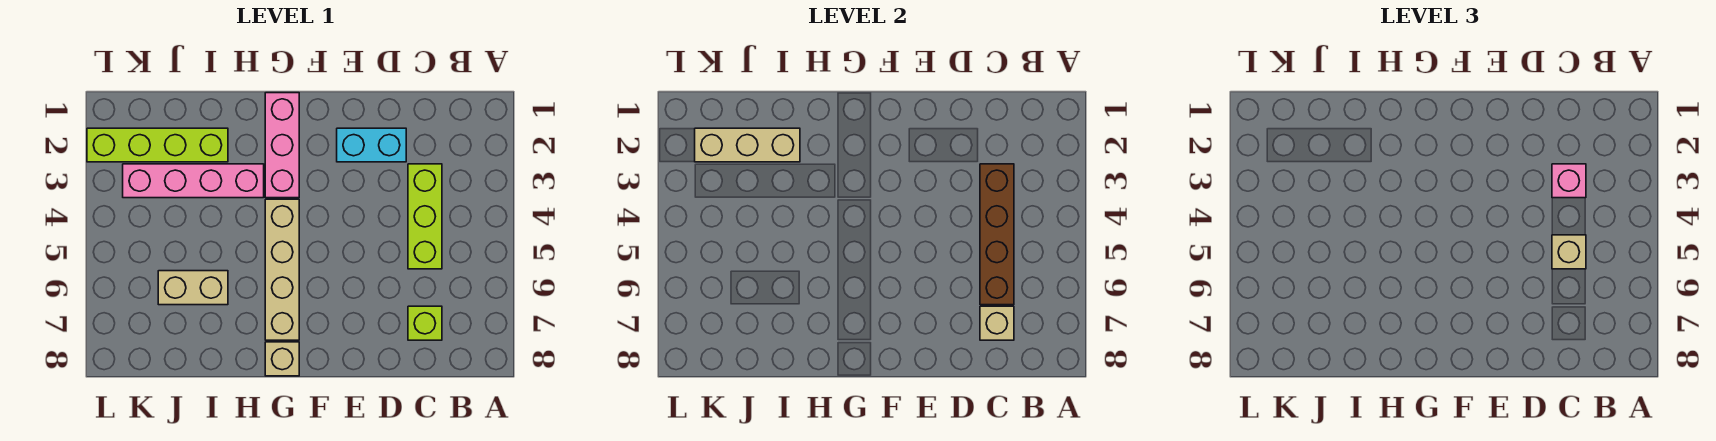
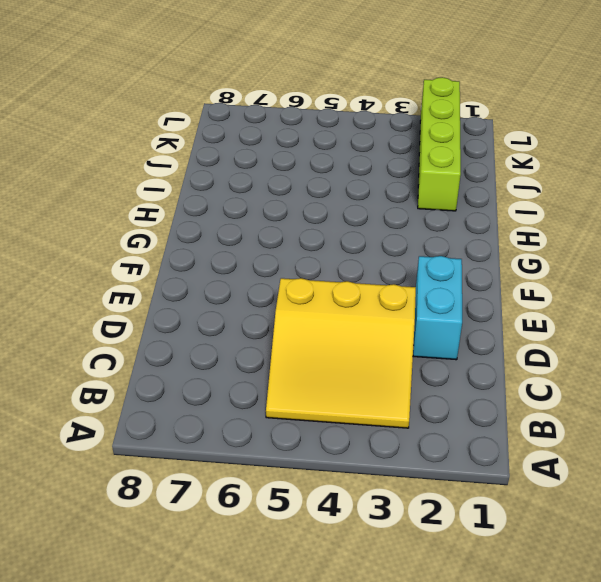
yellow slope B3:D5 level 1 top D -> lime brick C3:C5 level 1
none -> lime brick C7 level 1
none -> pink brick G1:G3 level 1
none -> tan brick G4:G7 level 1

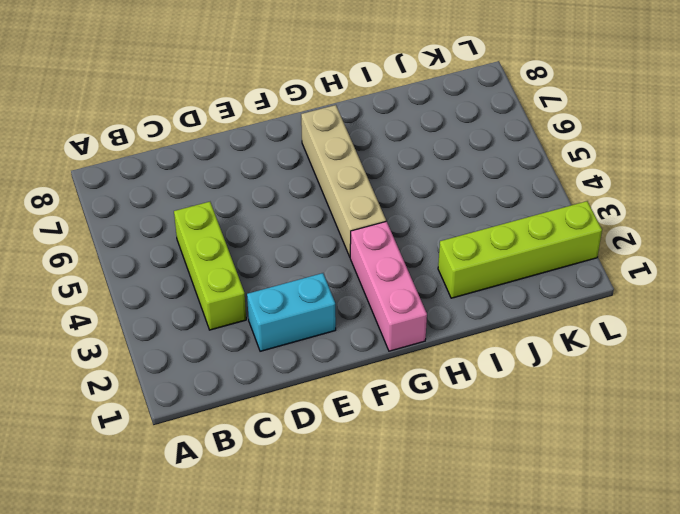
none -> lime brick C7 level 1
none -> tan brick G8 level 1
none -> pink brick H3:K3 level 1

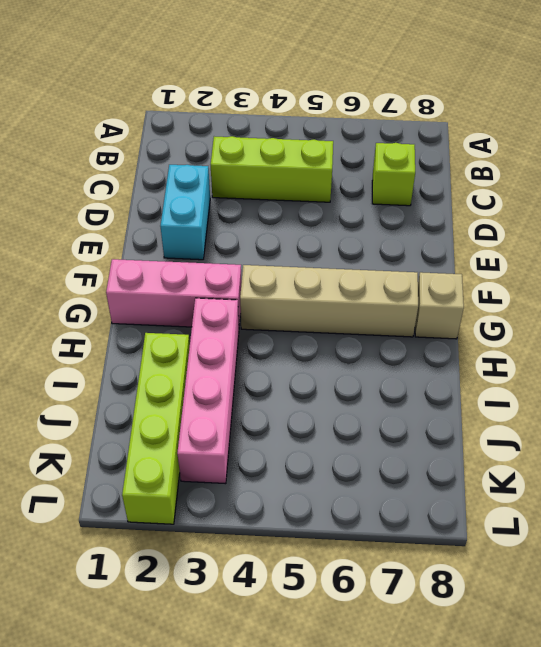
none -> tan brick I6:J6 level 1
none -> brown brick C3:C6 level 2
none -> tan brick C7 level 2

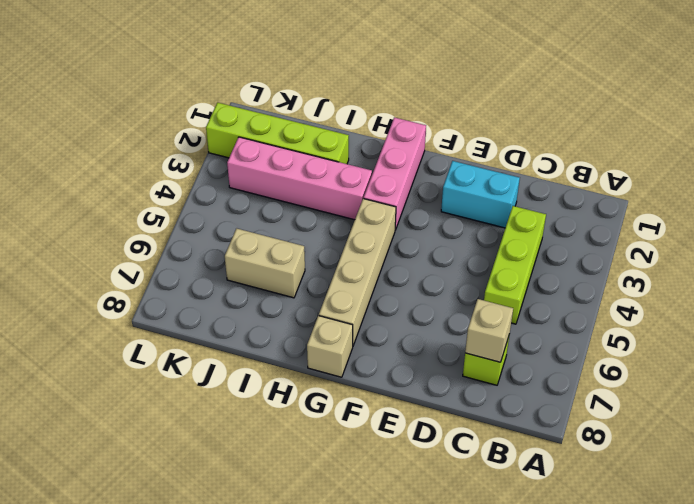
none -> brown brick C3:C6 level 2
none -> tan brick I2:K2 level 2
none -> pink brick C3 level 3

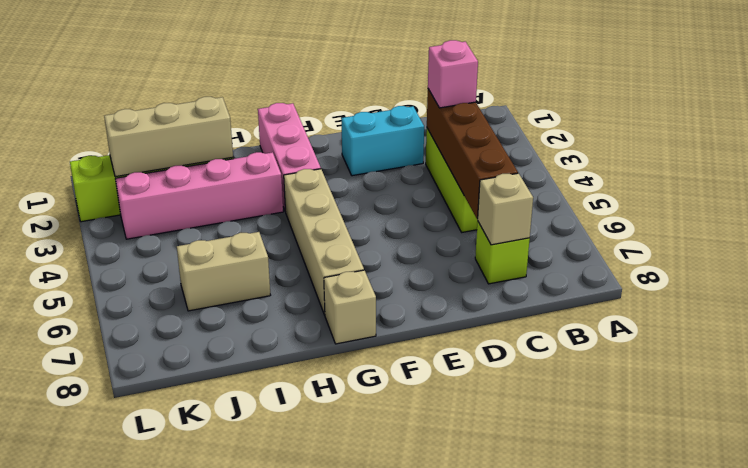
none -> tan brick C5 level 3

